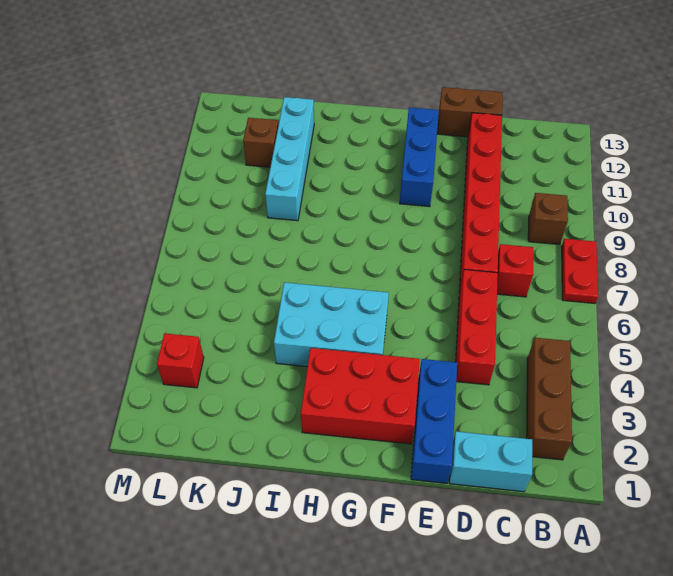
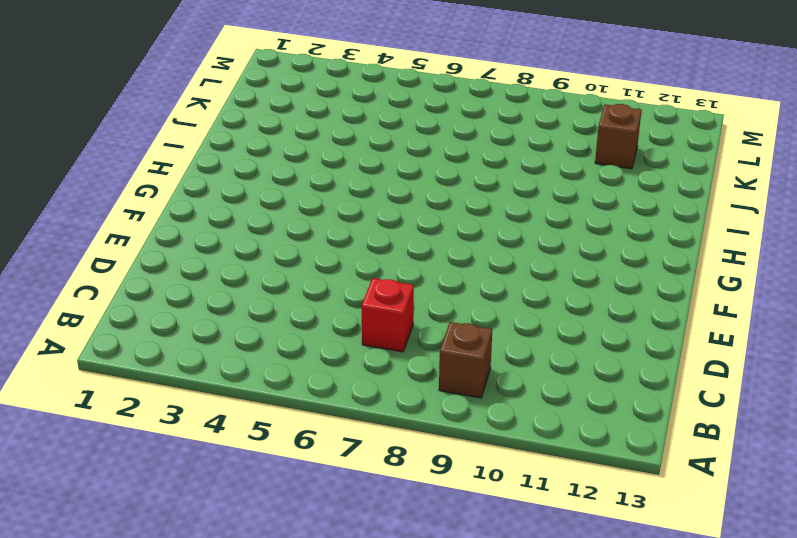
none -> red plate A7:A8 level 1
none -> brown brick B2:B4 level 1
none -> cyan brick C1:D1 level 1

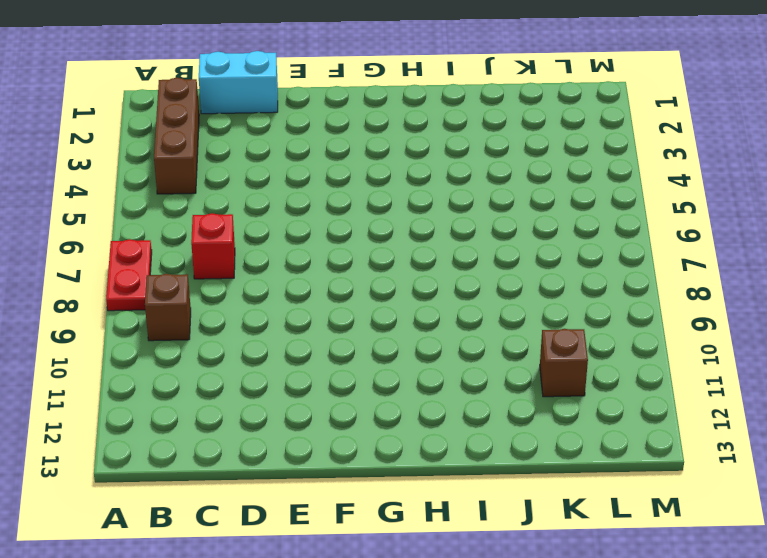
none -> red brick D4:D6 level 1
none -> red brick D7:D12 level 1
none -> brown brick D13:E13 level 1

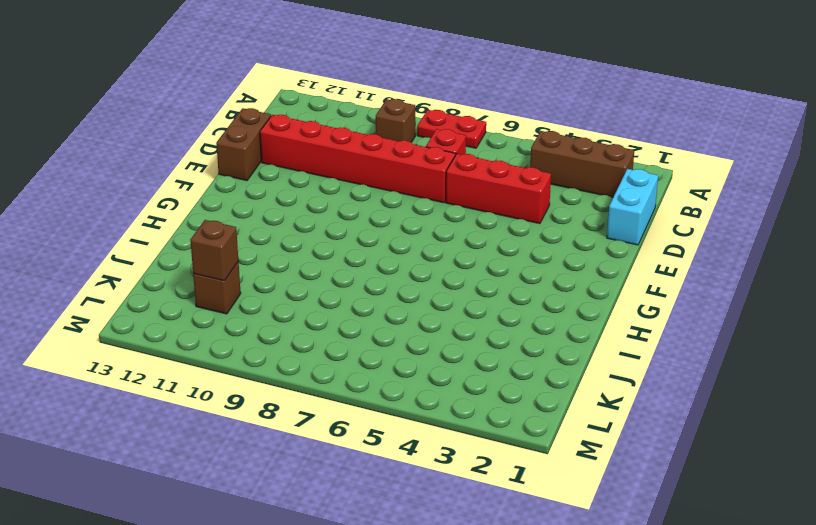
brown brick K11 level 2 -> none
none -> blue brick E1:E3 level 1
none -> red brick F2:H3 level 1
none -> blue brick F10:F12 level 1

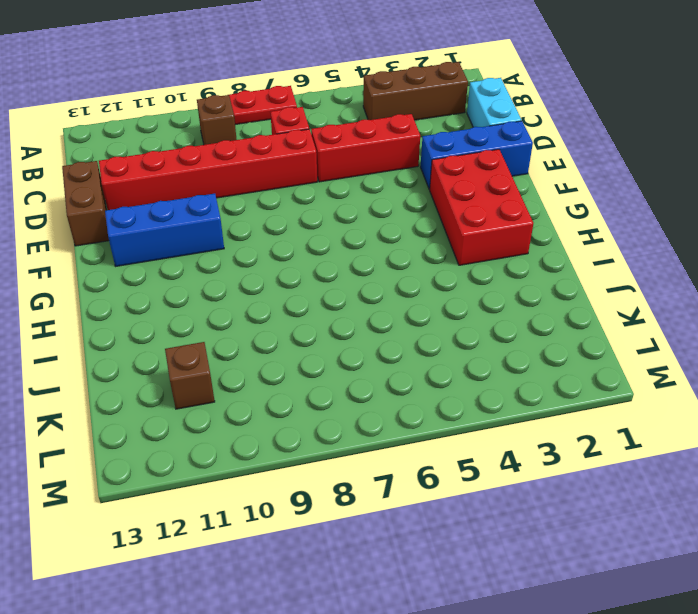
none -> cyan brick G4:I5 level 1
none -> cyan brick J9:J12 level 1
none -> red brick L3 level 1

